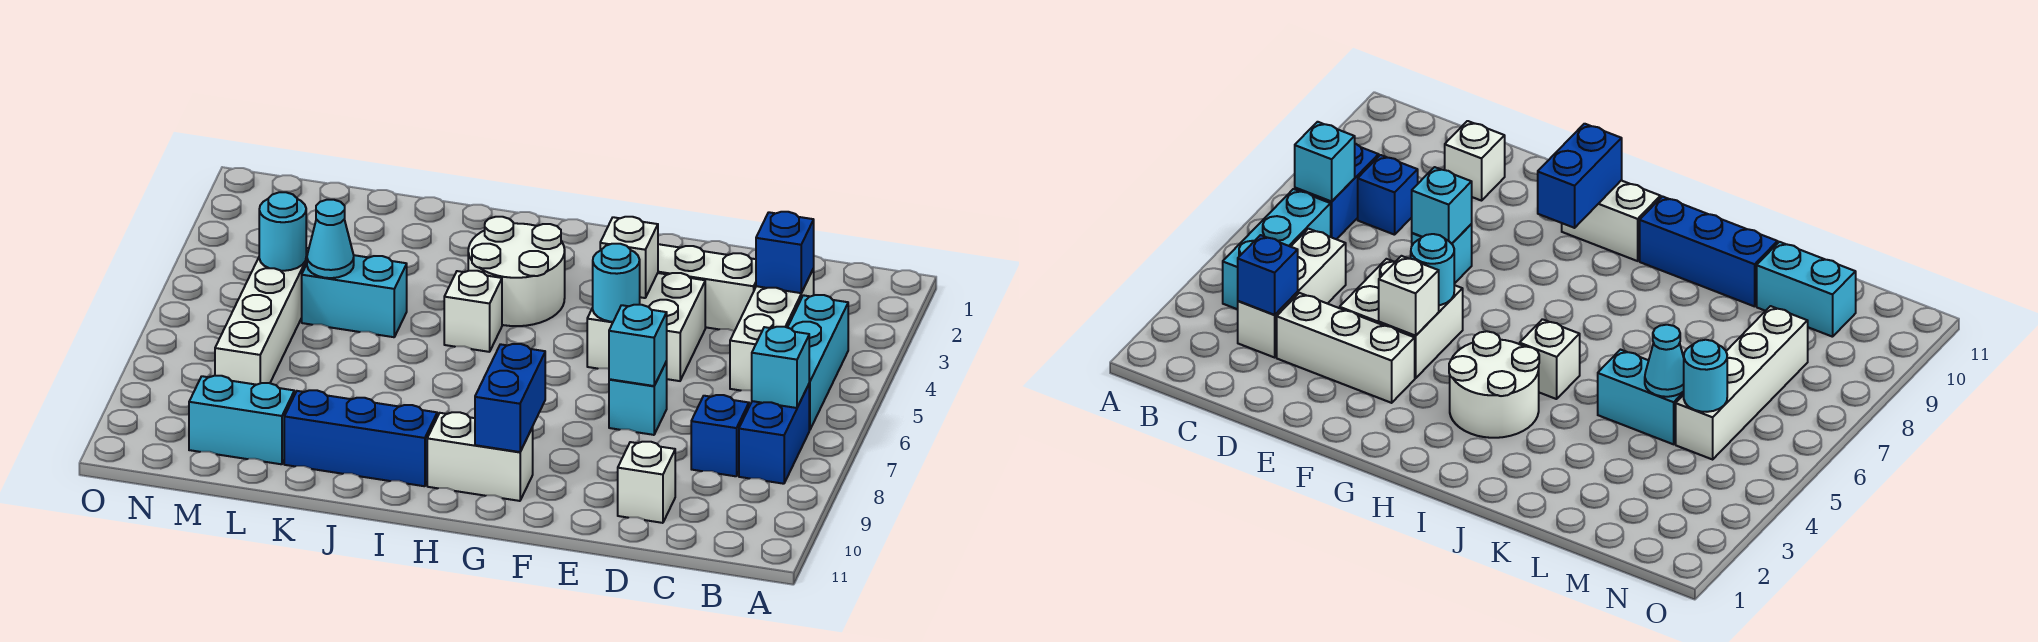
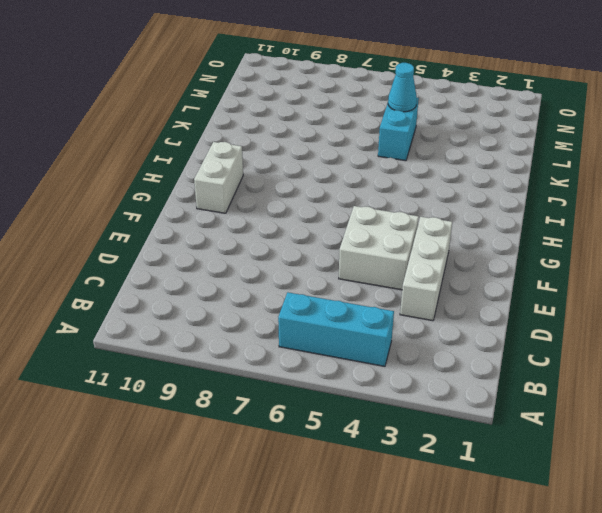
none -> blue brick B7:B8 level 1
none -> white brick C3:C5 level 1
none -> blue brick C8 level 1

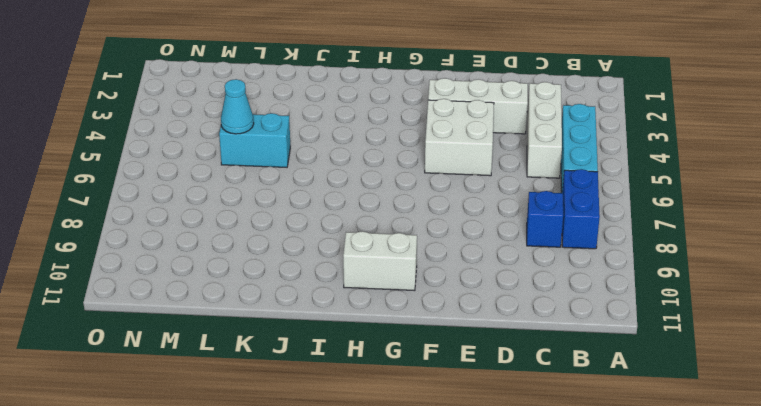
none -> white brick D10 level 1
none -> cyan brick E7 level 1
none -> white round brick H3:I4 level 1

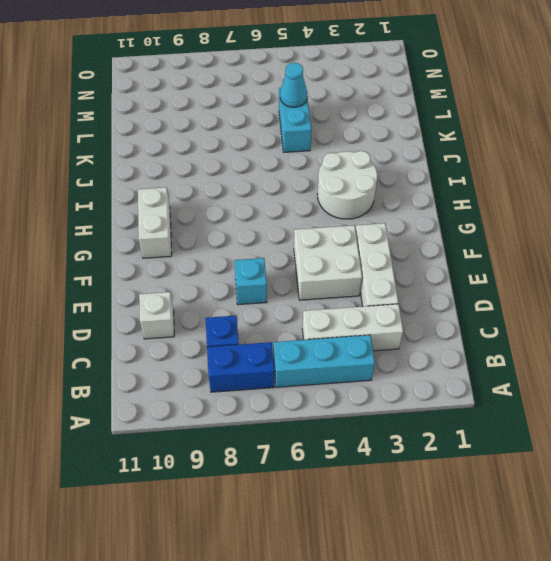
none -> white brick I5 level 1
none -> blue brick I10:K10 level 1
none -> cyan brick L10:M10 level 1

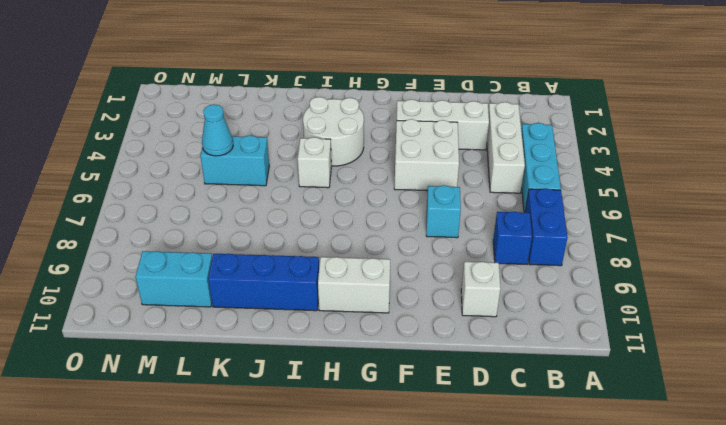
none -> white brick M5:M8 level 1
none -> cyan brick B7 level 2
none -> blue brick C3 level 2

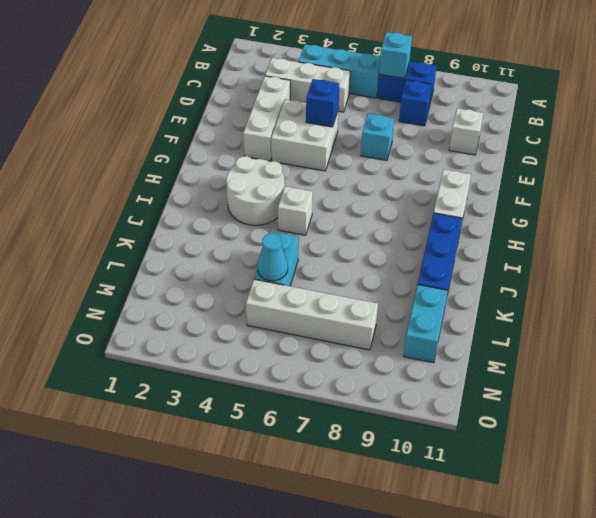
blue brick E5 level 2 -> blue brick C3 level 2
none -> cyan brick E7 level 2
none -> white brick F4 level 2
none -> cyan round brick F5 level 2

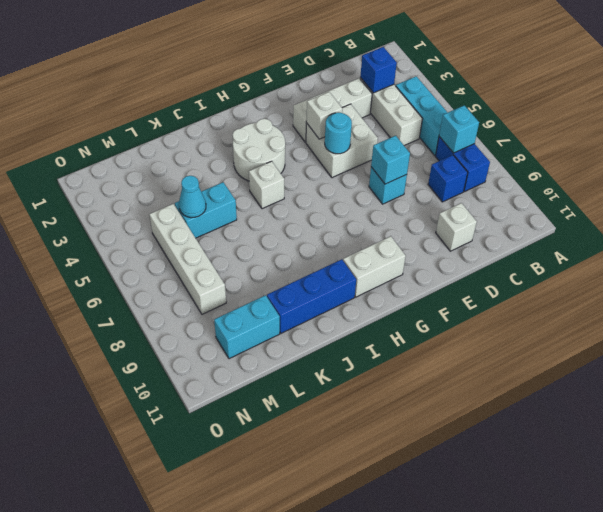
none -> blue brick G9:G10 level 2
none -> cyan round brick M5 level 2

